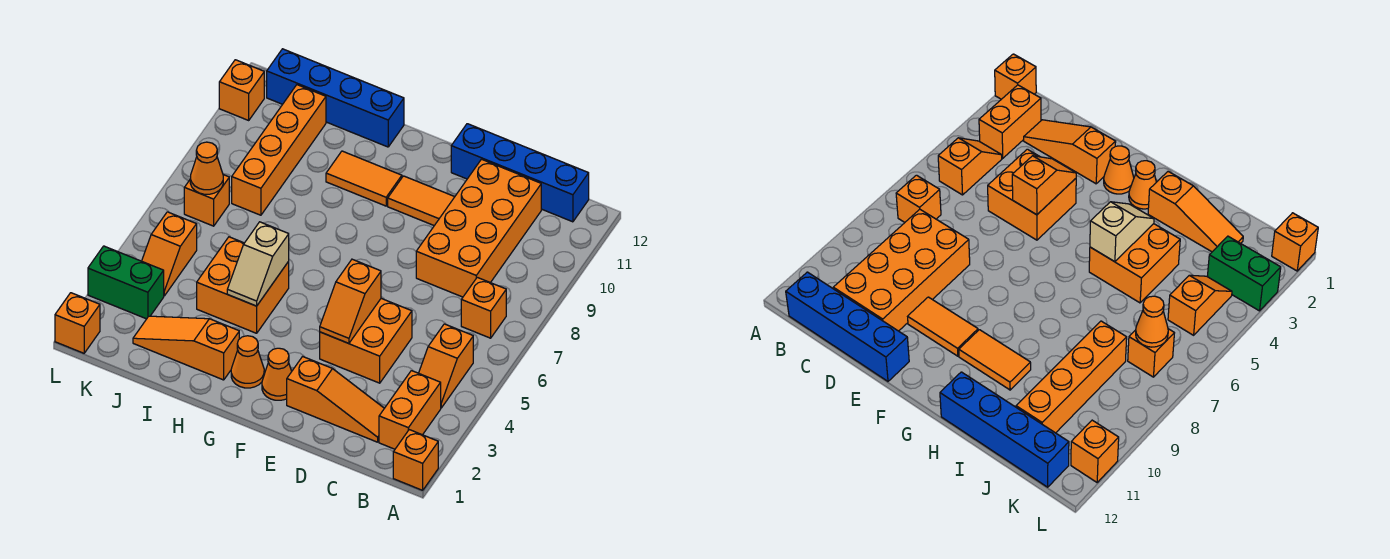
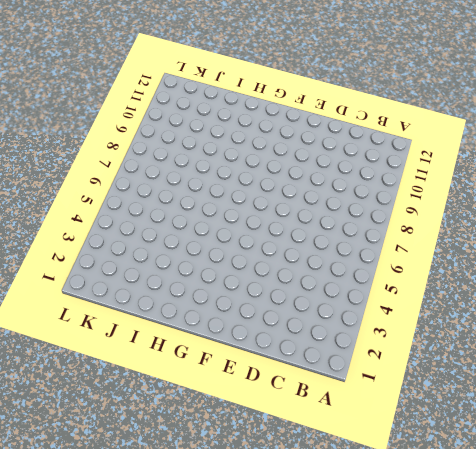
none -> orange brick A1 level 1
none -> orange brick B2:B3 level 1
none -> orange slope B4:B5 level 1 top 5

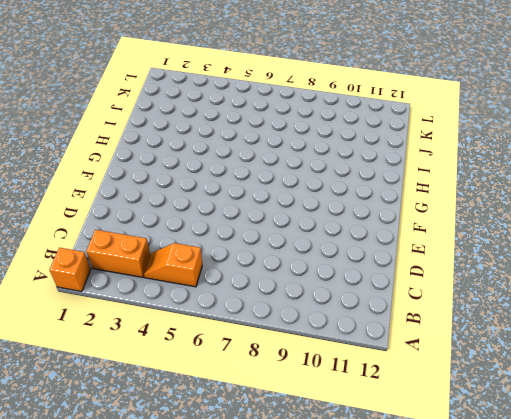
none -> orange brick B7 level 1
none -> blue brick B12:E12 level 1
none -> orange slope C2:E2 level 1 top E

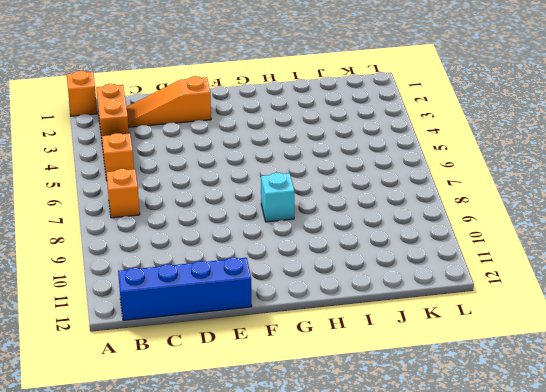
cyan brick G8 level 1 -> none
none -> orange brick C8:D11 level 1
none -> orange brick D4:E5 level 1
none -> orange tile E10:F10 level 1

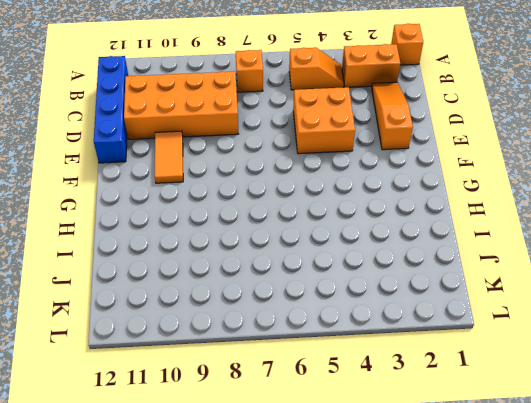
none -> orange cone F2 level 1
none -> orange cone G2 level 1
none -> orange tile G10:H10 level 1

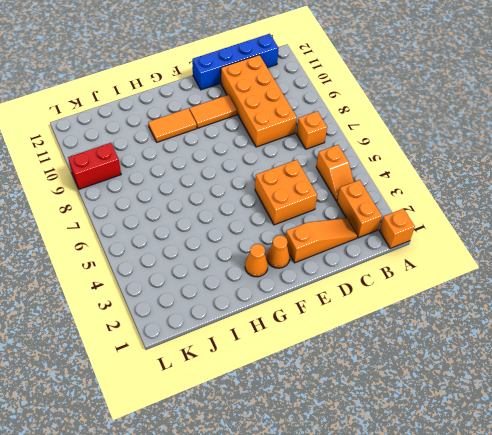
red brick K9:L9 level 1 -> none
none -> orange slope H2:J2 level 1 top H
none -> orange brick H4:I5 level 1
none -> blue brick H12:K12 level 1

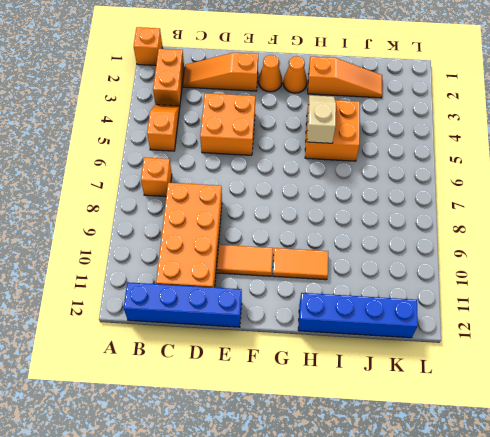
none -> orange brick J8:J11 level 1
none -> green brick K3:L3 level 1
none -> orange slope K4:K5 level 1 top 5

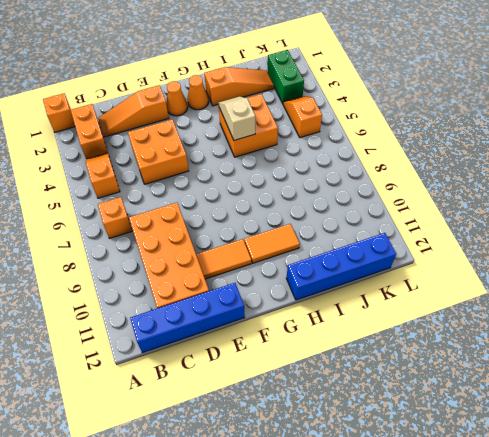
green brick K2:K3 level 1 -> green brick K3:L3 level 1
none -> orange brick J8:J11 level 1
none -> orange brick K7 level 1
none -> orange brick L1 level 1

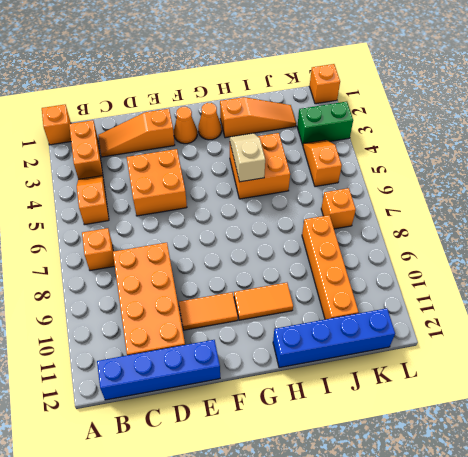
none -> orange brick L11 level 1
none -> orange slope E4:E5 level 2 top 5
none -> orange cone K7 level 2

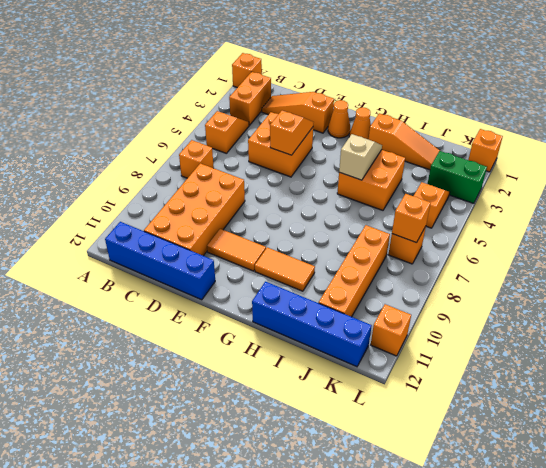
orange brick K7 level 2 -> orange cone K7 level 2

